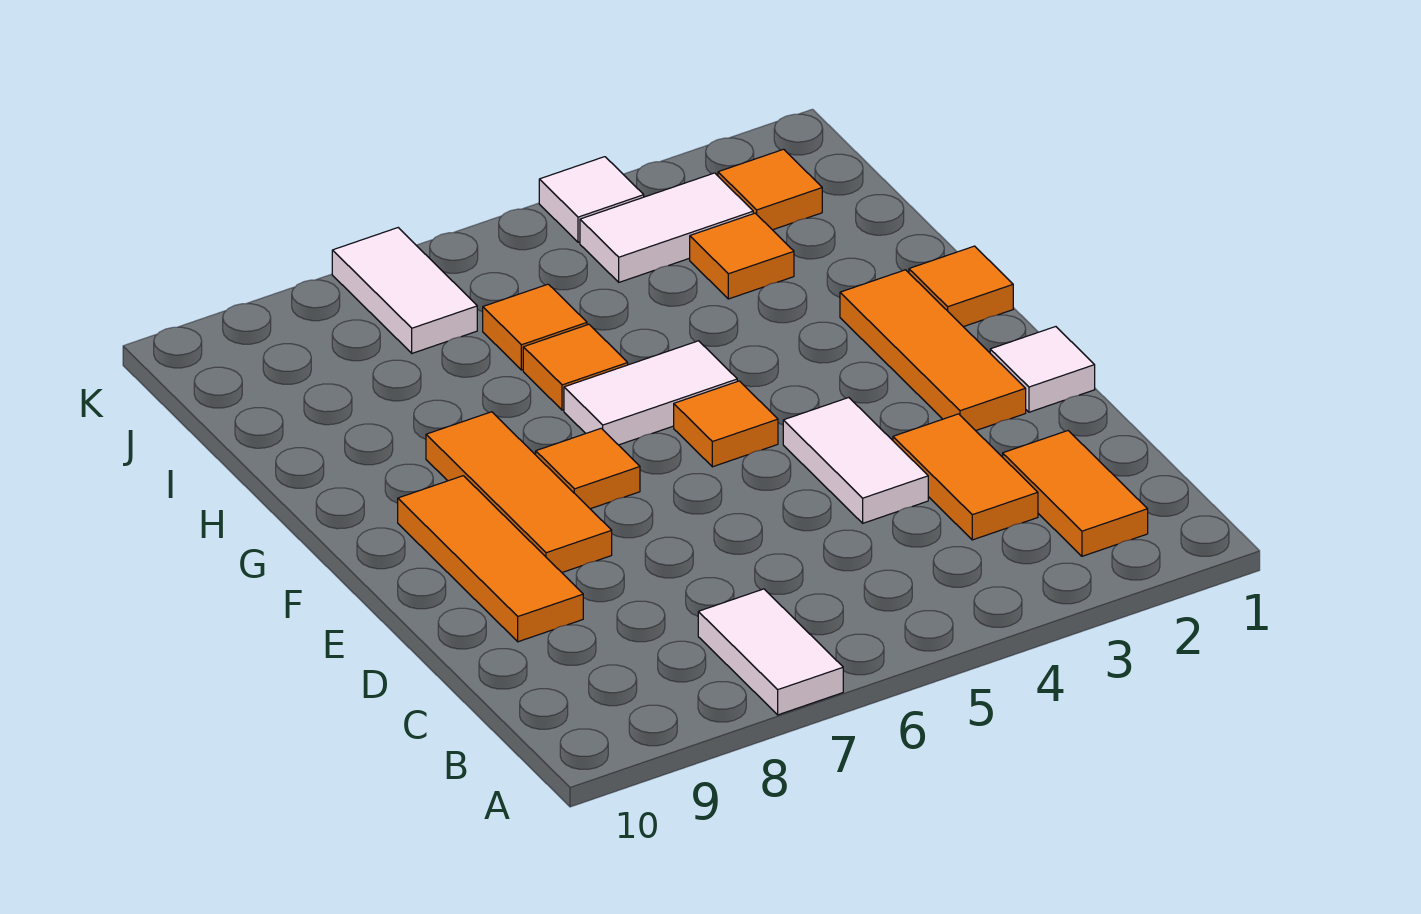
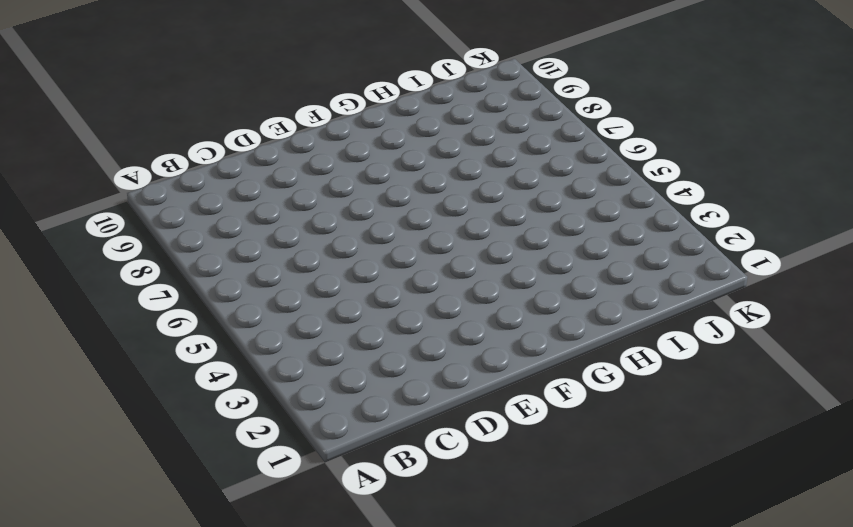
none -> white tile A7:B7 level 1
none -> orange tile B2:C2 level 1
none -> orange tile C3:D3 level 1

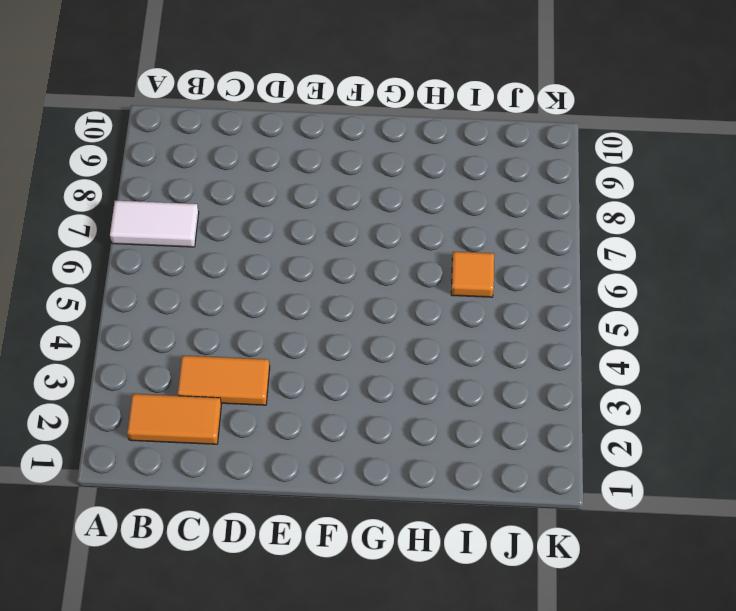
none -> white tile D4:E4 level 1
none -> orange tile D9:F9 level 1
none -> white tile E1 level 1

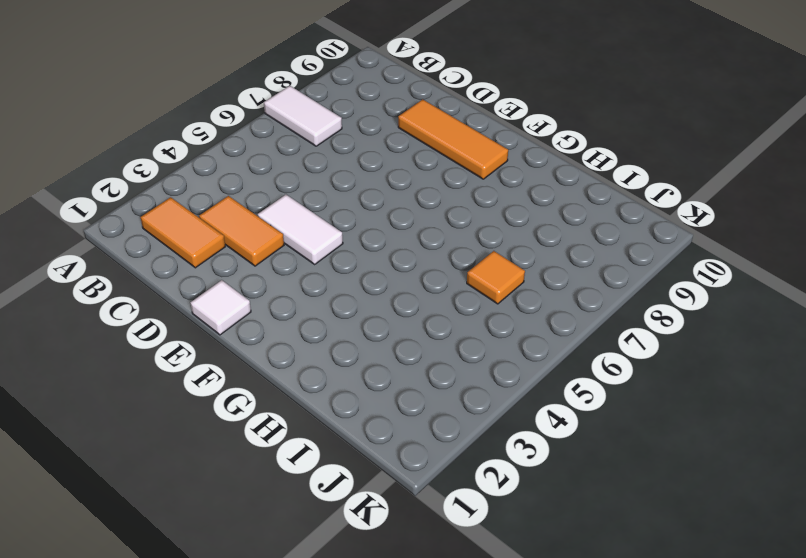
none -> orange tile E2:G2 level 1
none -> orange tile E8:G8 level 1
none -> orange tile F5 level 1

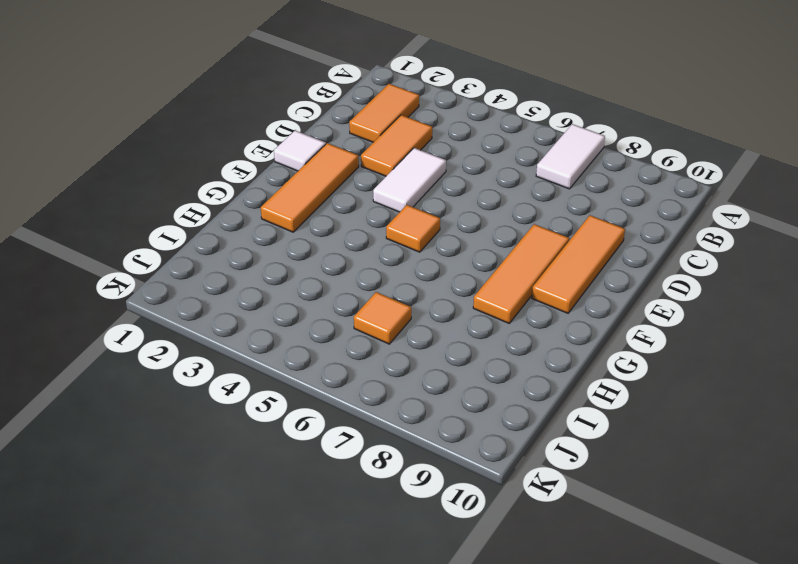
none -> orange tile F7 level 1
none -> orange tile G1 level 1
none -> white tile G5:G6 level 1

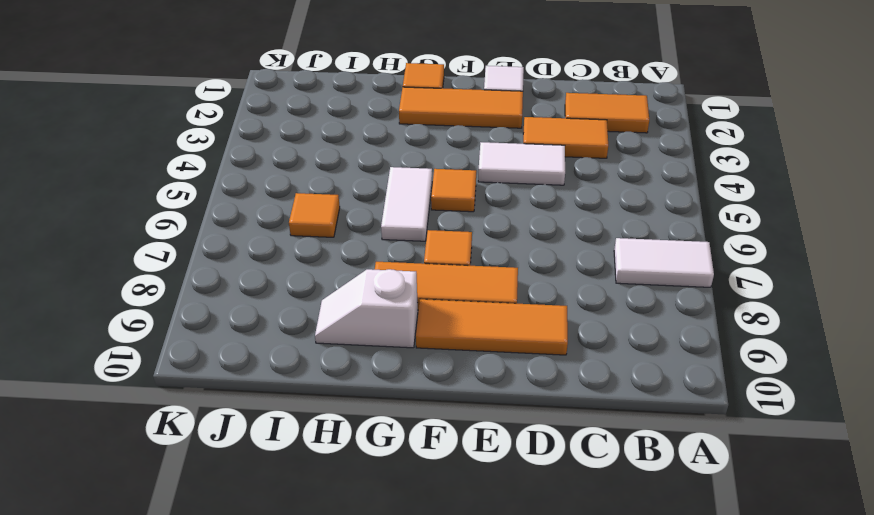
white slope G9:H9 level 1 top G -> none
none -> orange tile H6 level 1
none -> orange tile I3 level 1
none -> orange tile J2 level 1

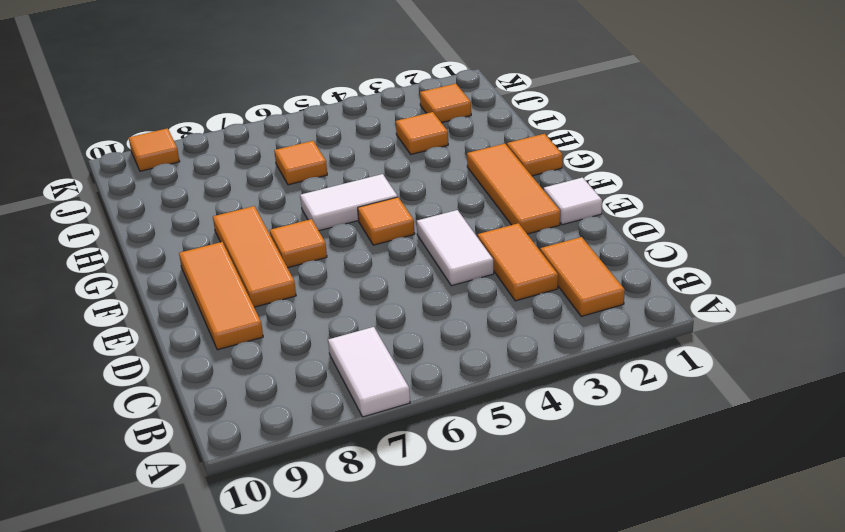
orange tile K9 level 1 -> orange tile H6 level 1
none -> white tile J3:J4 level 1
none -> white tile J7:K7 level 1
none -> white tile K4 level 1

